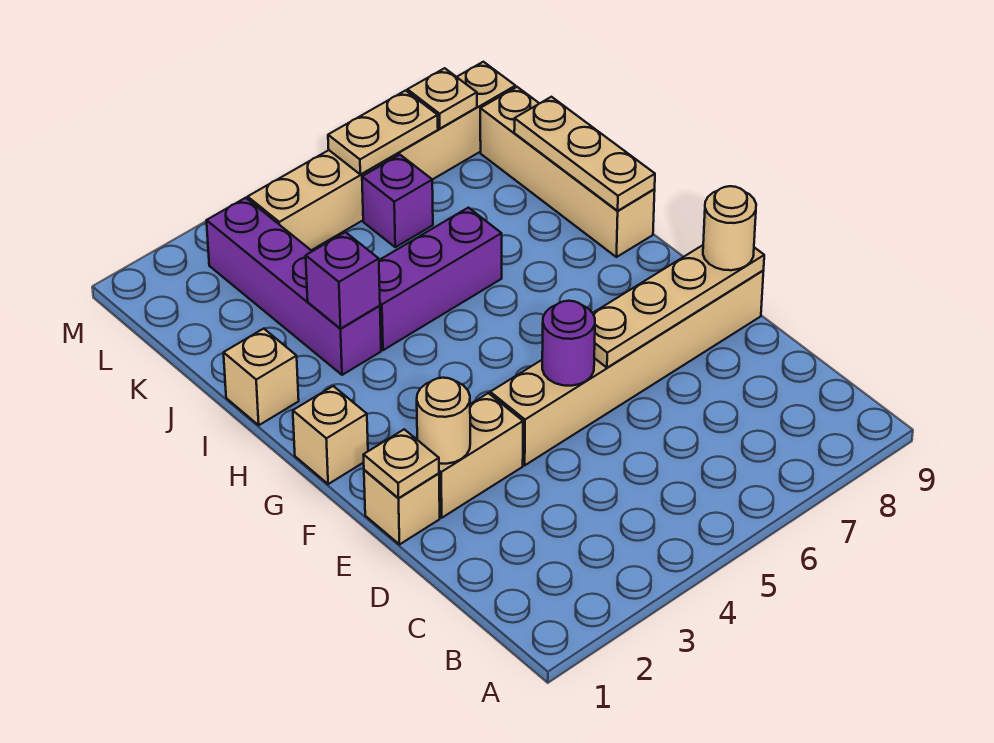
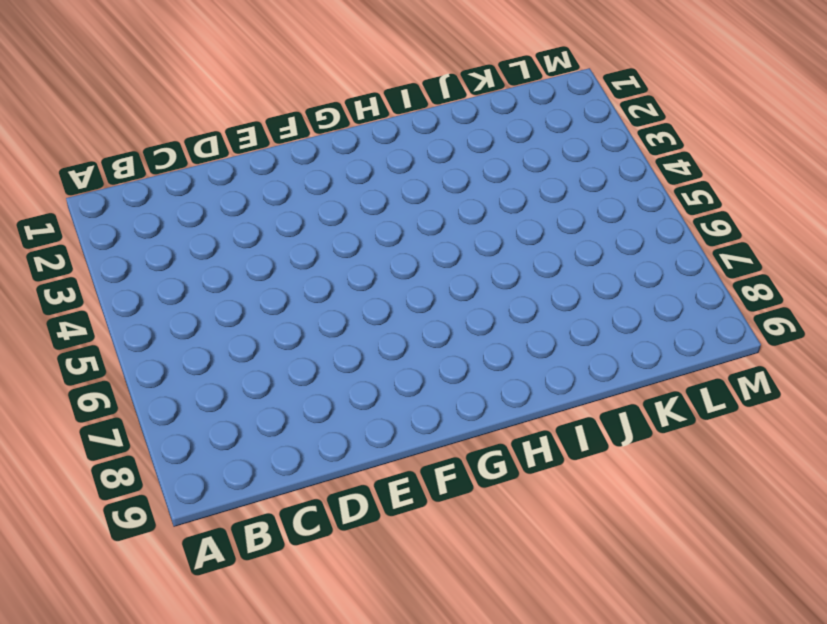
none -> tan brick E1 level 1
none -> tan brick E2:E3 level 1
none -> tan brick E4:E9 level 1

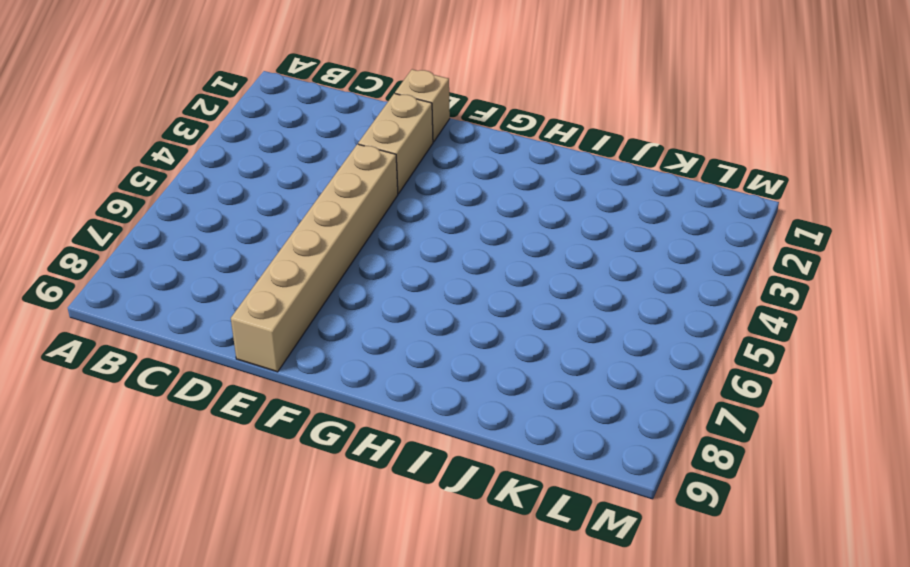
none -> tan brick G1 level 1
none -> tan brick H9:K9 level 1
none -> tan brick I1 level 1

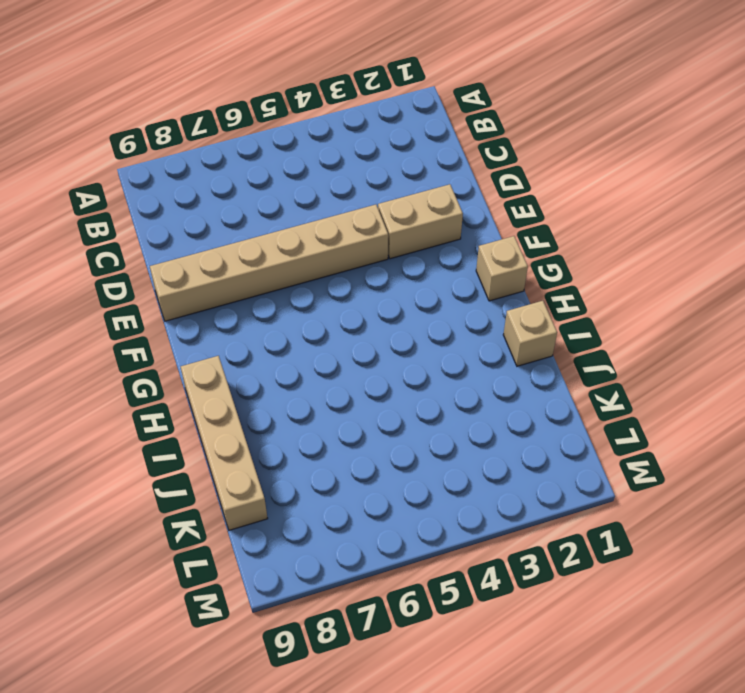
none -> tan brick E1 level 1
none -> purple brick I3:L3 level 1
none -> purple brick I4:I6 level 1

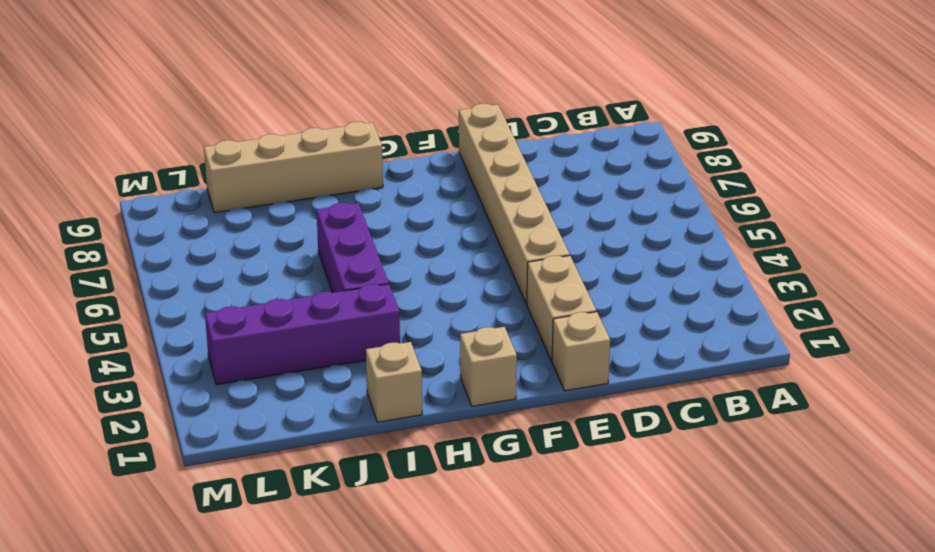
none -> purple brick K6 level 1
none -> tan brick L4:L9 level 1
none -> tan plate E1 level 2

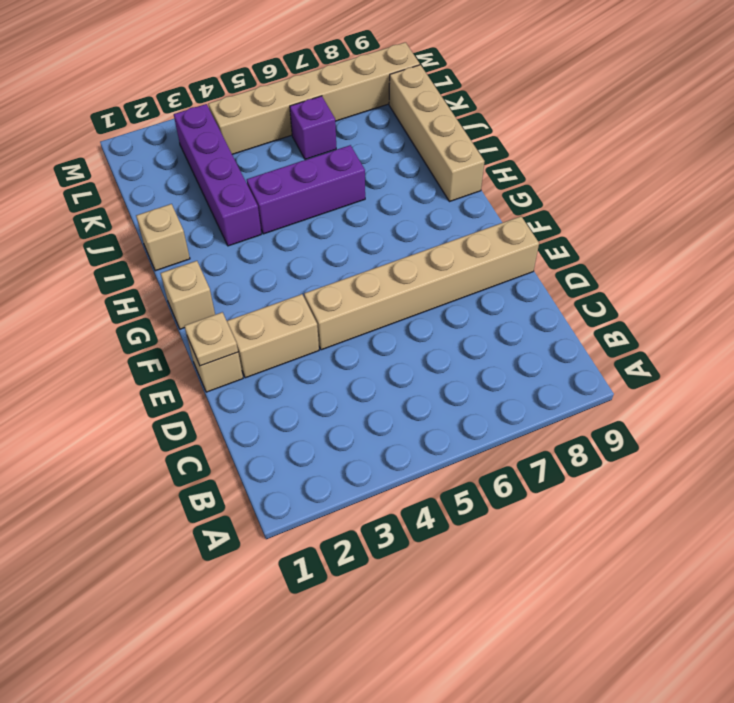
none -> tan round brick E2 level 2
none -> purple round brick E5 level 2
none -> tan plate E6:E9 level 2

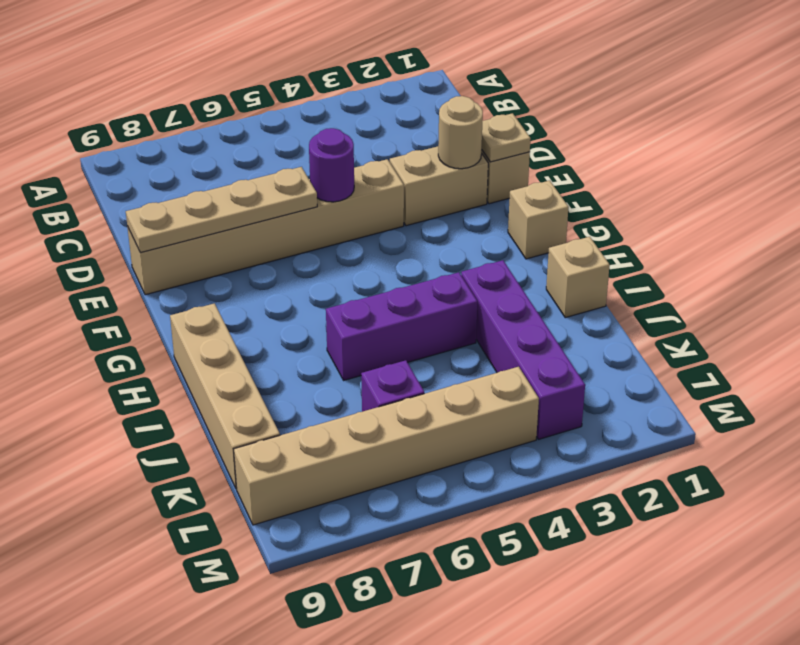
none -> tan plate H9:J9 level 2
none -> purple brick I3 level 2
none -> tan plate L6:L7 level 2

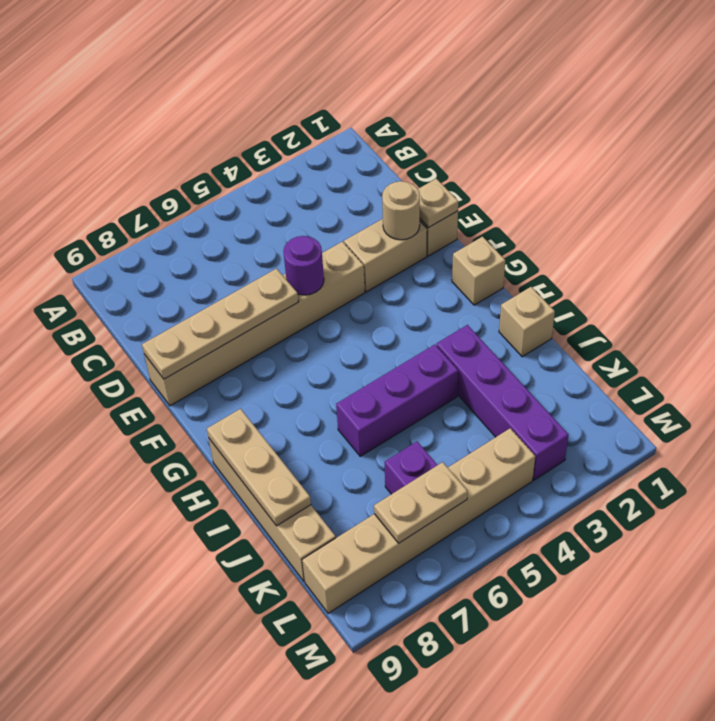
none -> purple brick I3 level 2
none -> tan plate L8 level 2
none -> tan round brick E9 level 3

